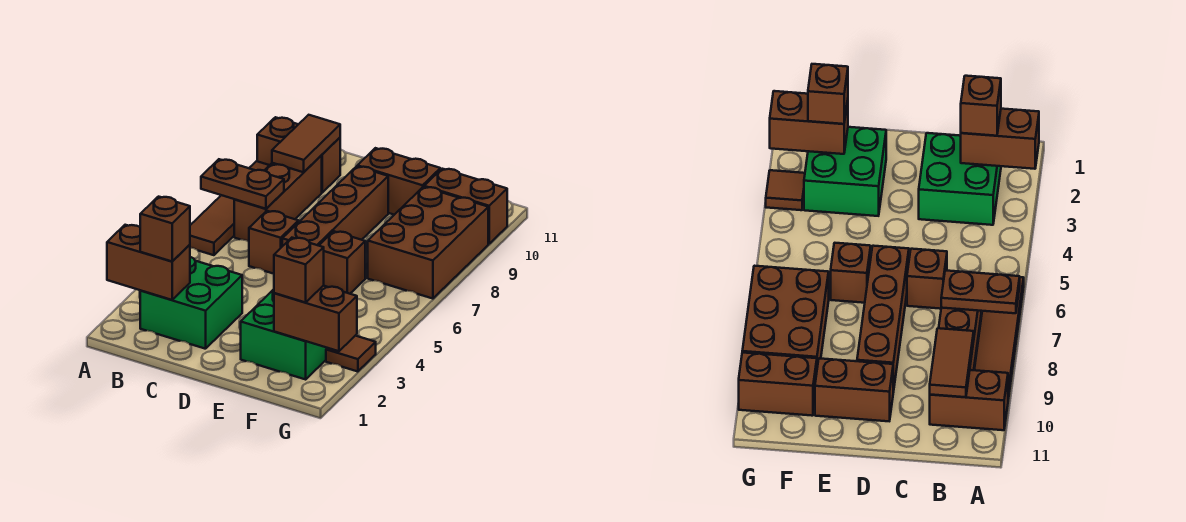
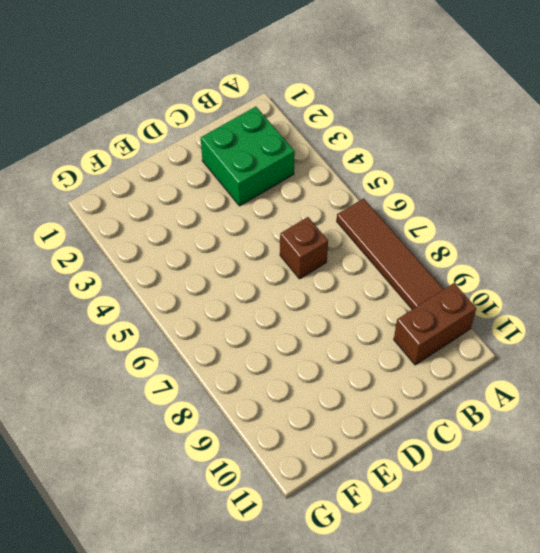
none -> brown brick B7:B9 level 1
none -> brown brick D6:D9 level 1
none -> brown brick D10:E10 level 1

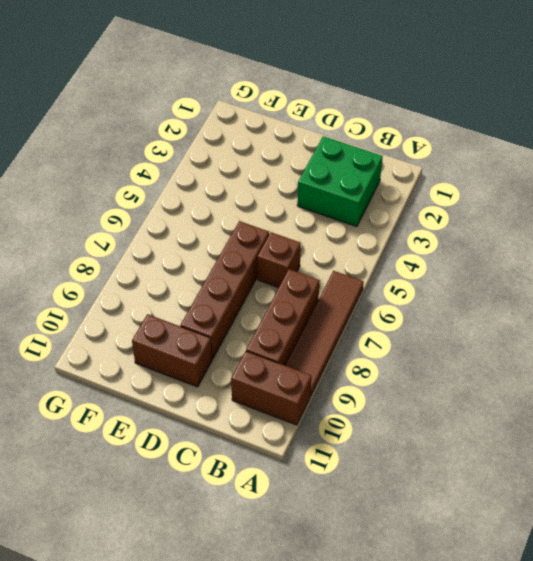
none -> green brick E2:F3 level 1
none -> brown brick E6 level 1
none -> brown brick F7:G9 level 1

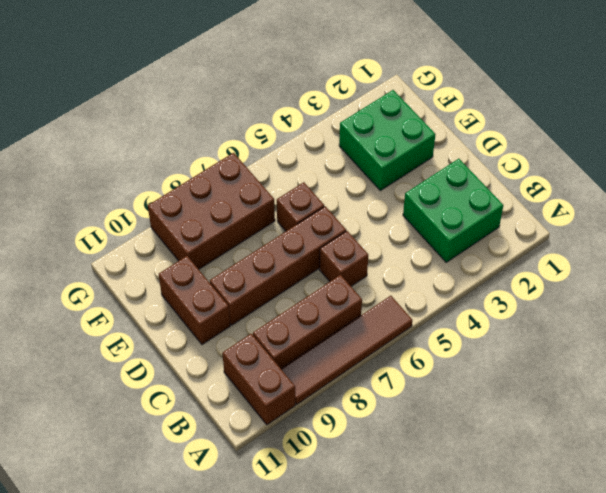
none -> brown brick F10:G10 level 1
none -> brown tile G3 level 1
none -> brown brick A2:B2 level 2

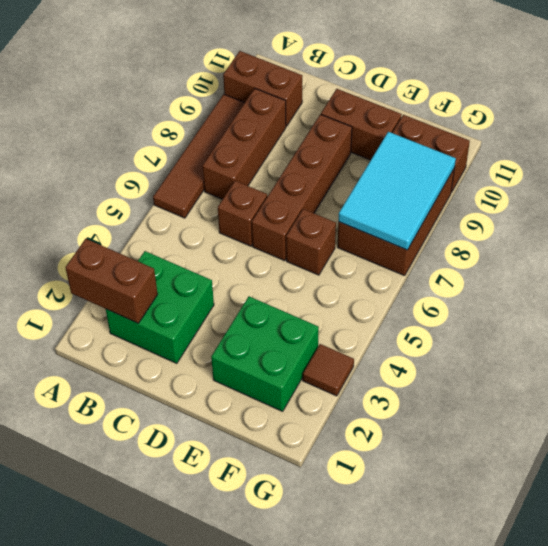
cyan tile F7:G9 level 2 -> none
none -> brown plate A7:B7 level 2
none -> brown tile B9:B10 level 2
none -> brown brick F2:G2 level 2

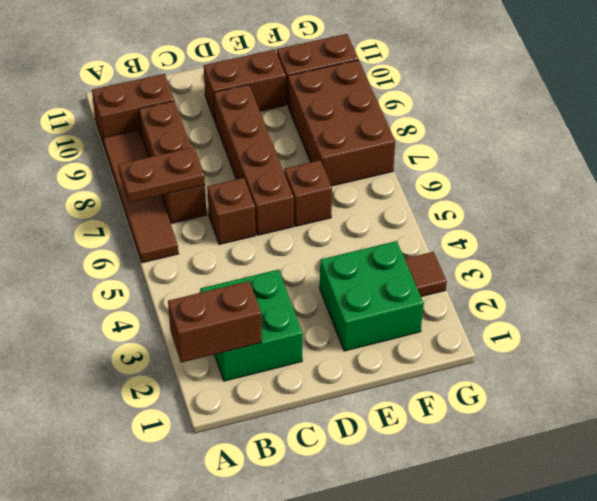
none -> brown tile B9:B10 level 2
none -> brown brick F2:G2 level 2
none -> brown brick B2 level 3

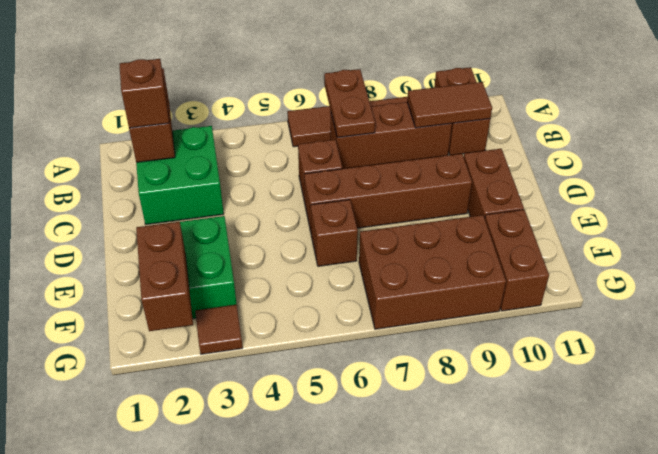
none -> brown brick F2 level 3

